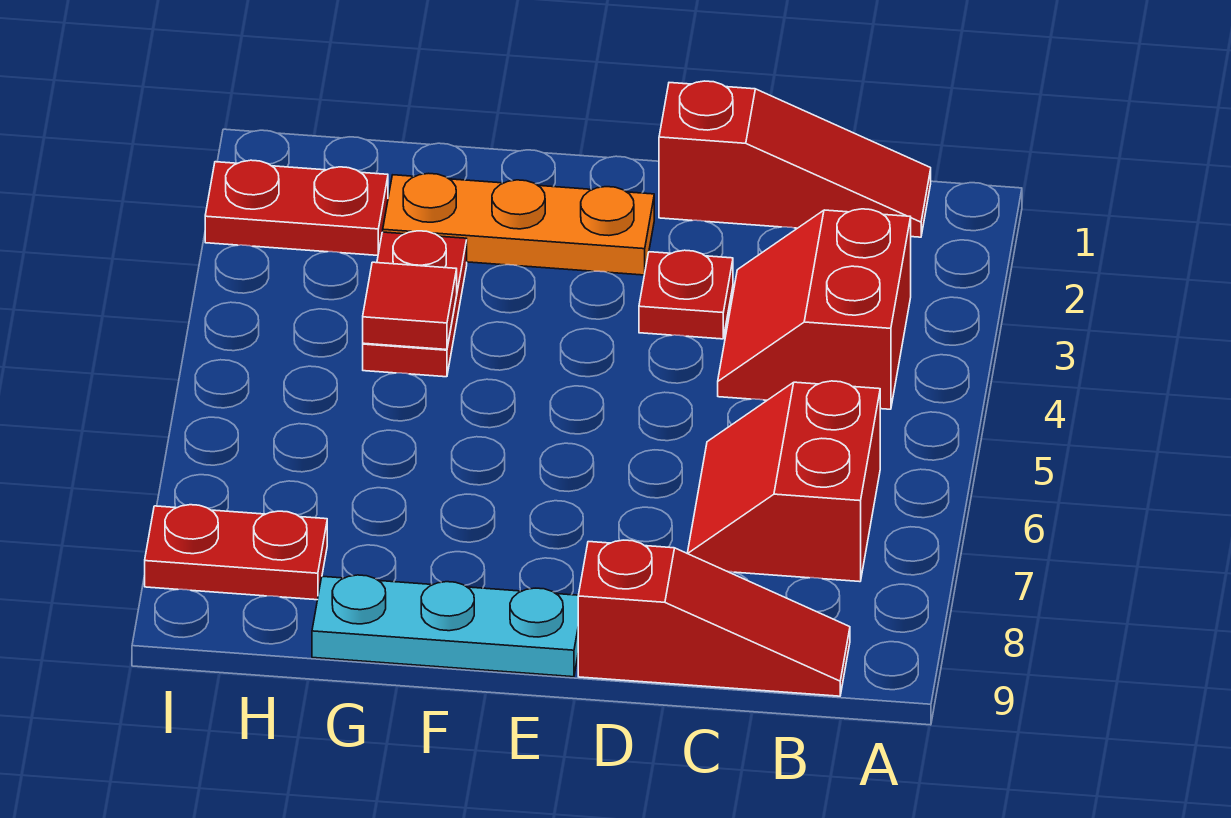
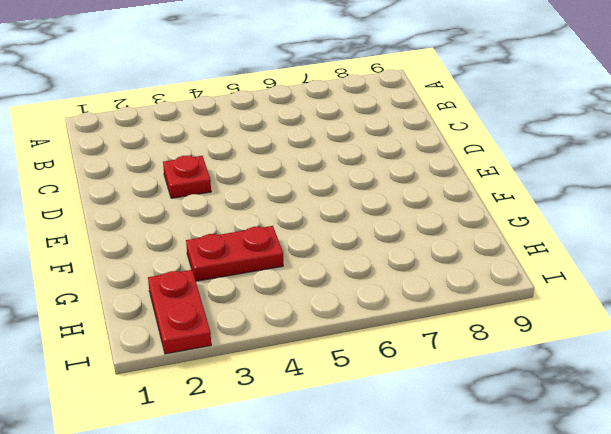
none -> red slope B1:D1 level 1 top D
none -> red slope B3:C4 level 1 top B

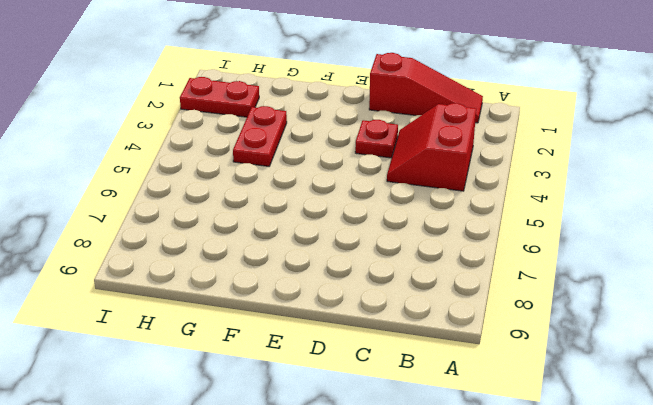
none -> red slope B6:C7 level 1 top B
none -> red slope B9:D9 level 1 top D

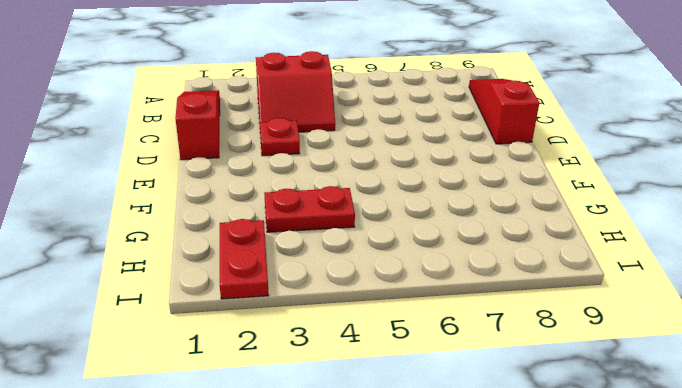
none -> red slope B6:C7 level 1 top B
none -> orange plate E2:G2 level 1

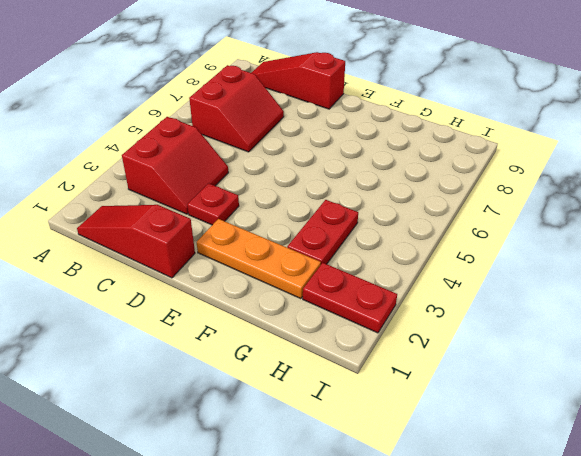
none -> cyan plate E9:G9 level 1
none -> red plate H8:I8 level 1

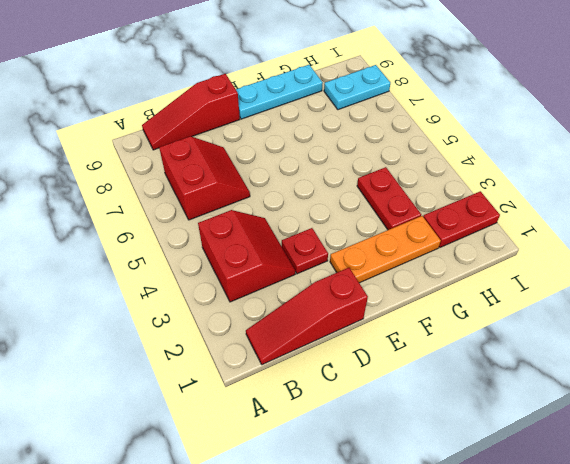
cyan plate H8:I8 level 1 -> red plate H8:I8 level 1
none -> red tile G4 level 2

